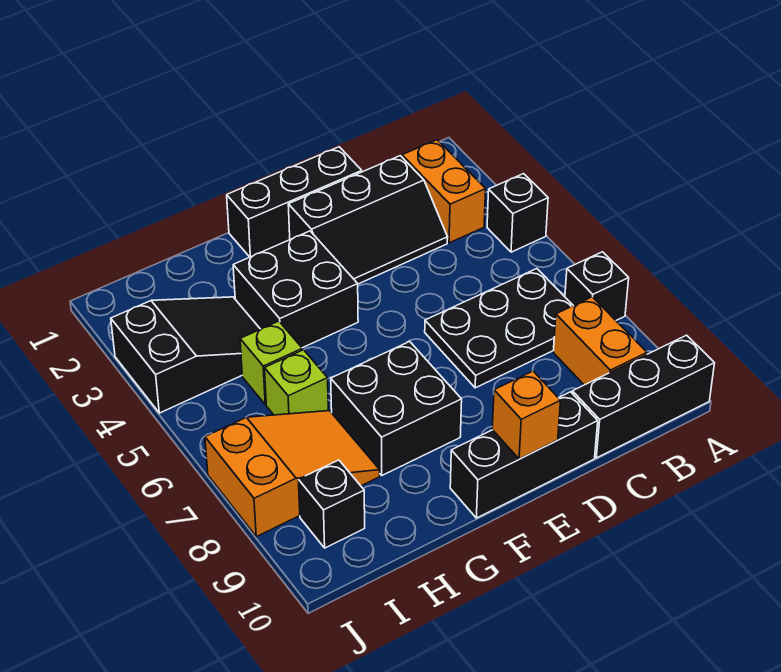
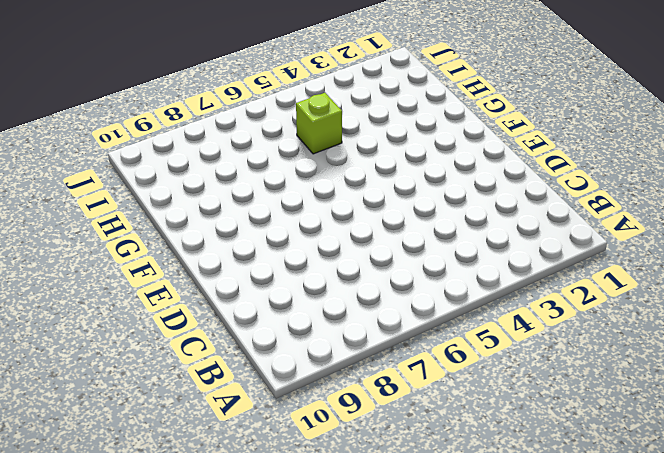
none -> black brick A4 level 1
none -> black brick A7 level 1
none -> black brick A10:C10 level 1

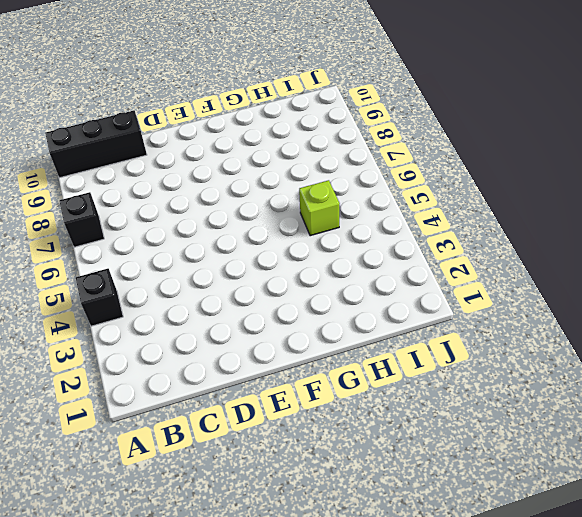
none -> orange brick B2:B3 level 1
none -> black plate B6:D7 level 1
none -> orange brick B8:B9 level 1

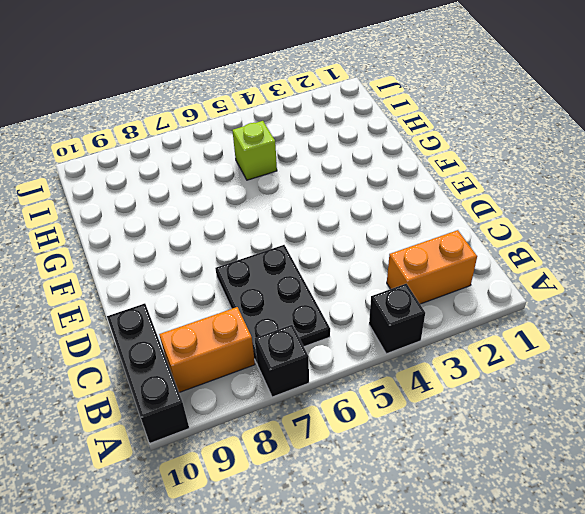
none -> black slope C2:E3 level 1 top 2
none -> black brick D1:F1 level 1
none -> black brick D10:F10 level 1

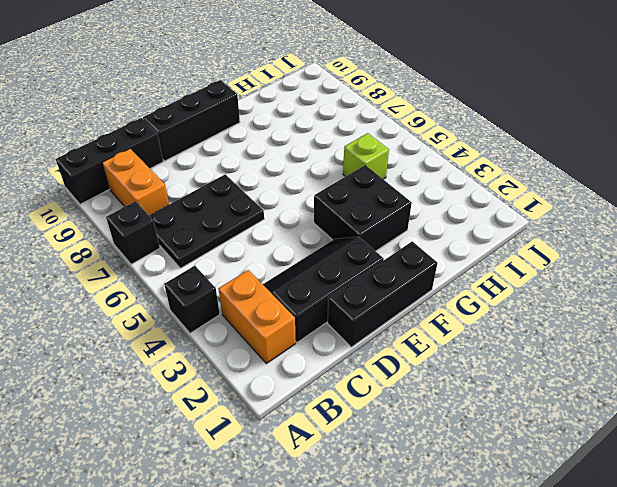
none -> black brick F7:G8 level 1
none -> black slope H3:J4 level 1 top J
none -> lime brick H6 level 1

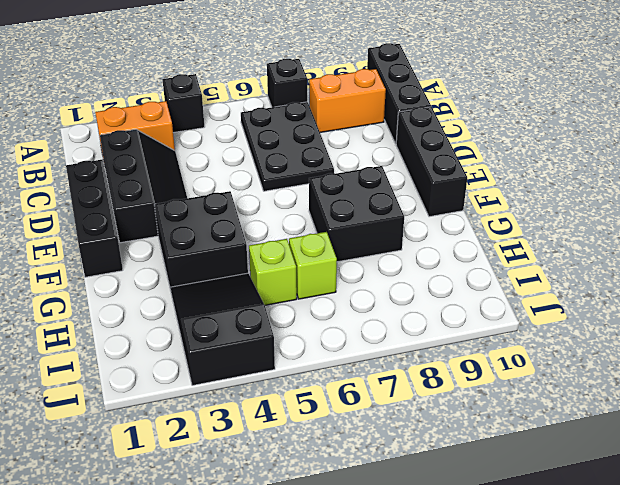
none -> orange slope H7:J8 level 1 top J
none -> black brick I9 level 1
none -> orange brick E10 level 2

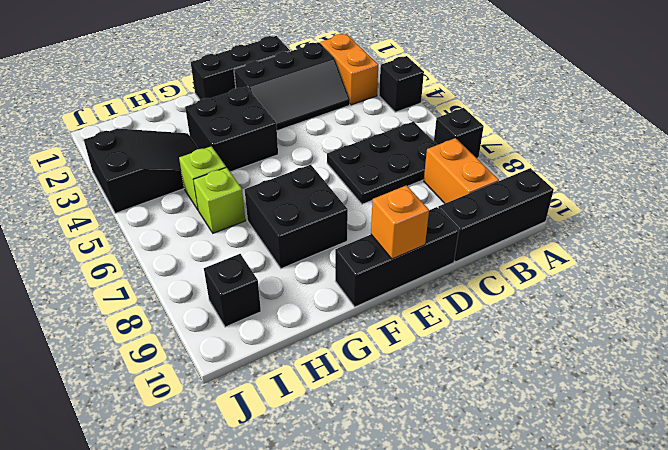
none -> orange slope H7:J8 level 1 top J

